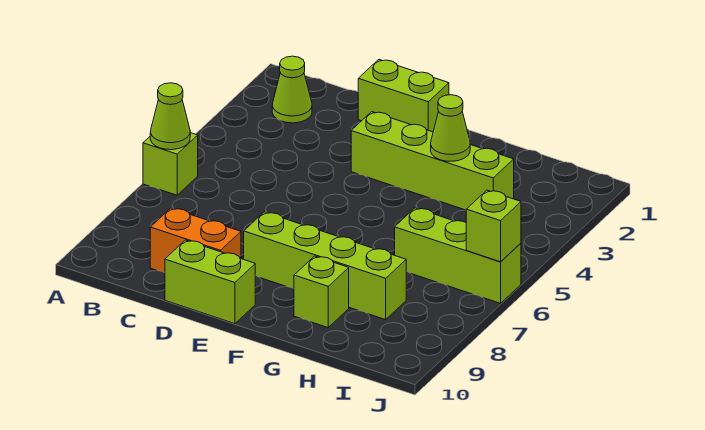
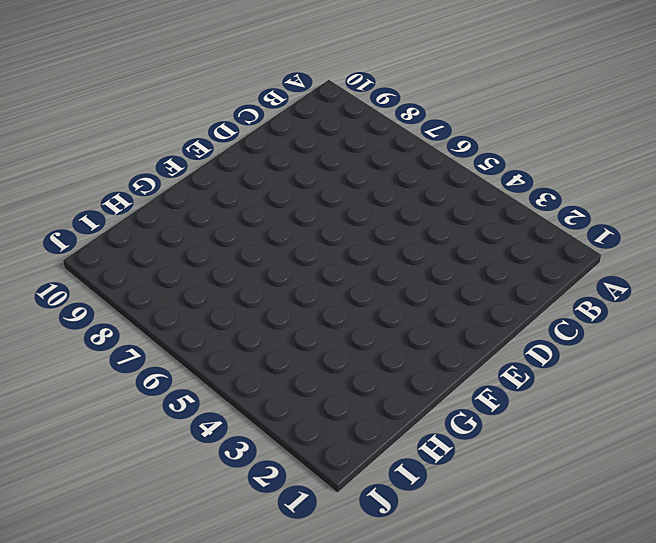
none -> lime brick A6 level 1
none -> lime cone B2 level 1
none -> orange brick C9:D9 level 1

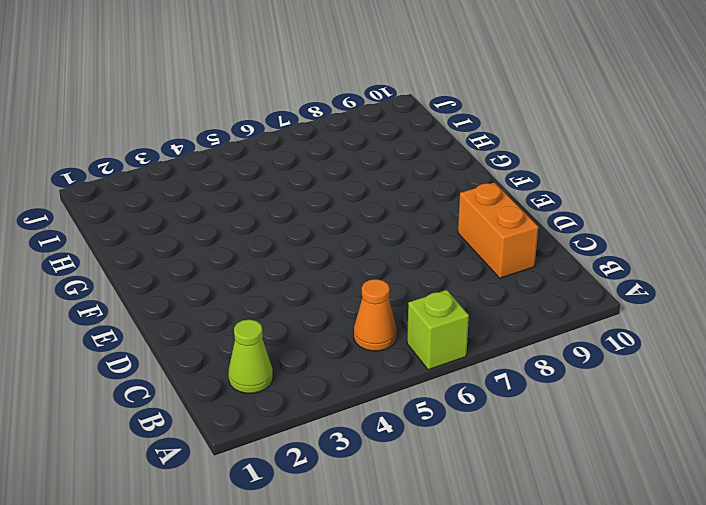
orange cone B5 level 1 -> none
none -> lime brick D1:E1 level 1
none -> lime brick D10:E10 level 1
none -> lime brick E3:H3 level 1

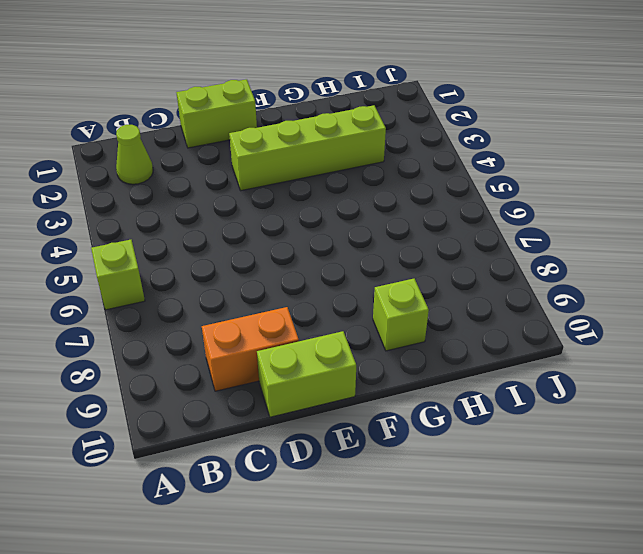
none -> lime brick E8:H8 level 1
none -> lime brick H6:J6 level 1
none -> lime cone A6 level 2

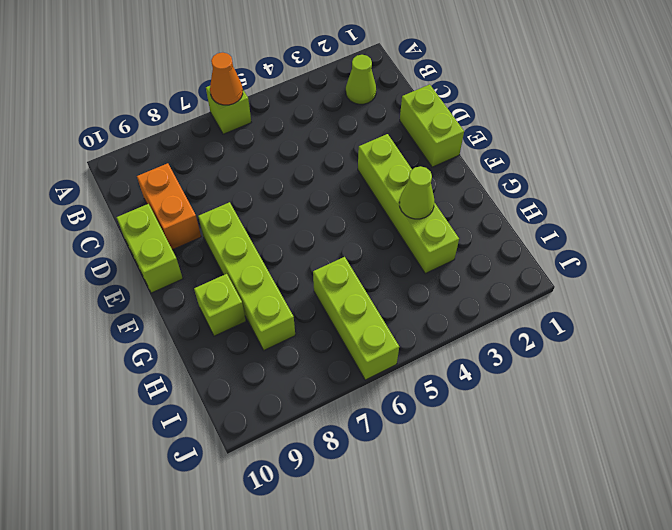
orange cone A6 level 2 -> lime cone A6 level 2
none -> lime brick J6 level 2

